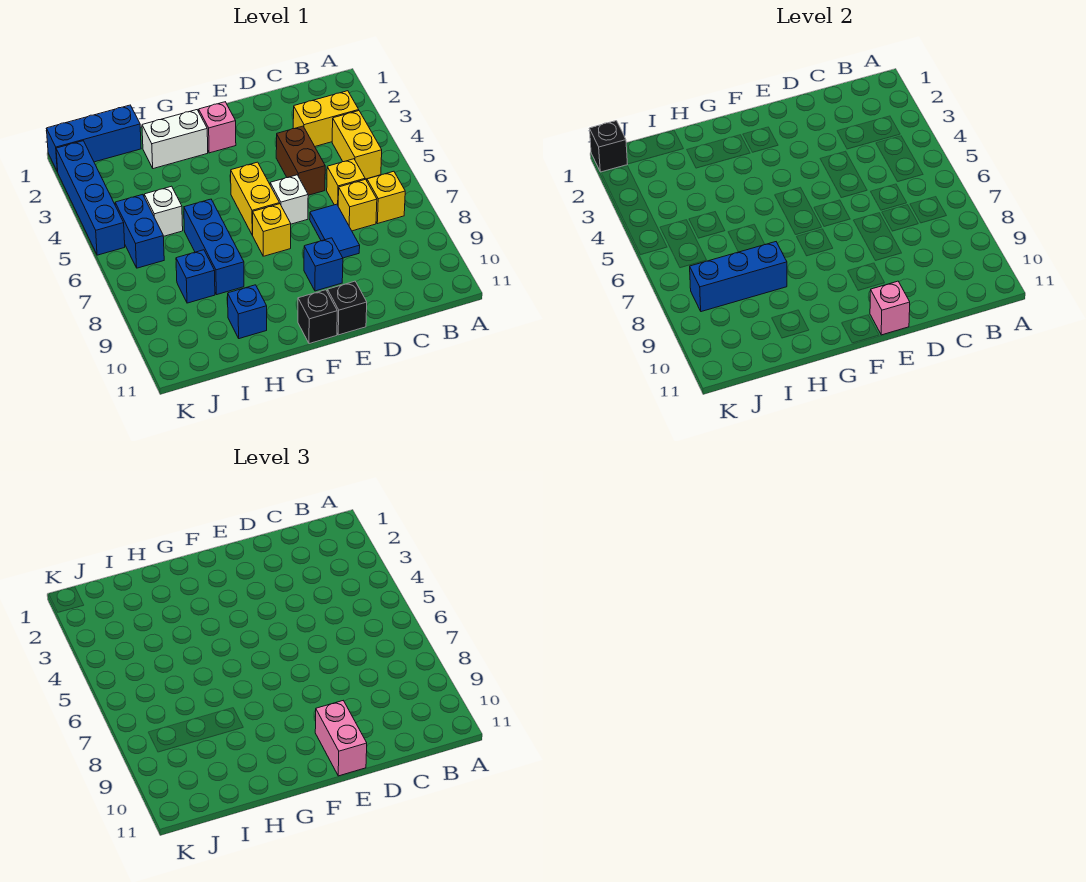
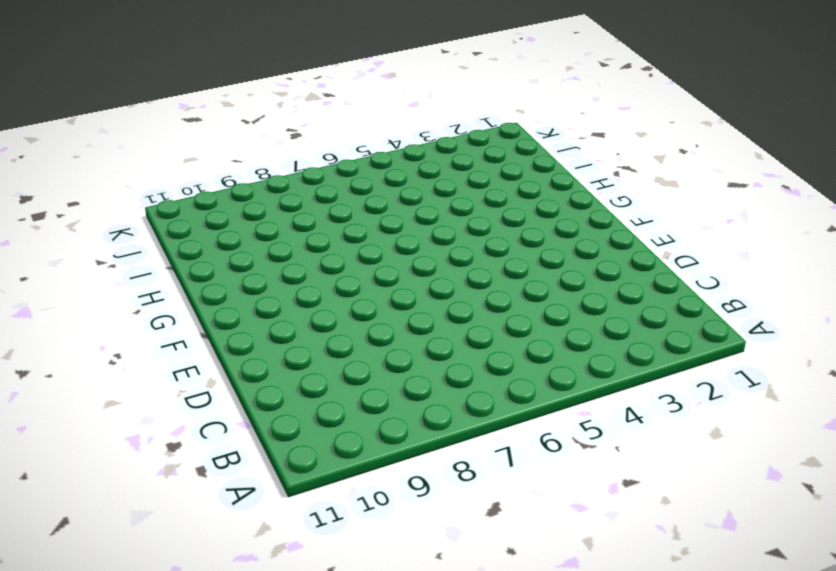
none -> yellow brick B3:C3 level 1
none -> yellow brick B4:B5 level 1
none -> yellow brick B7 level 1

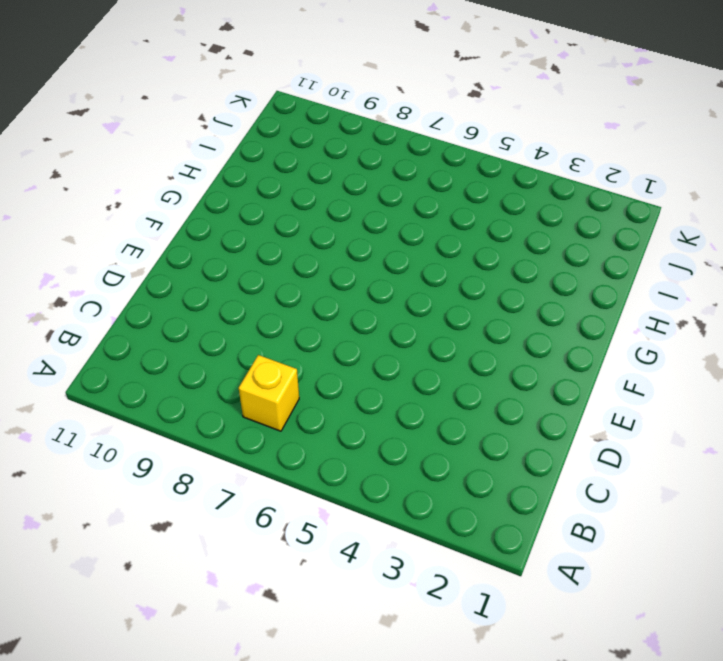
none -> yellow brick B3:C3 level 1
none -> yellow brick B4:B5 level 1
none -> yellow brick C6 level 1

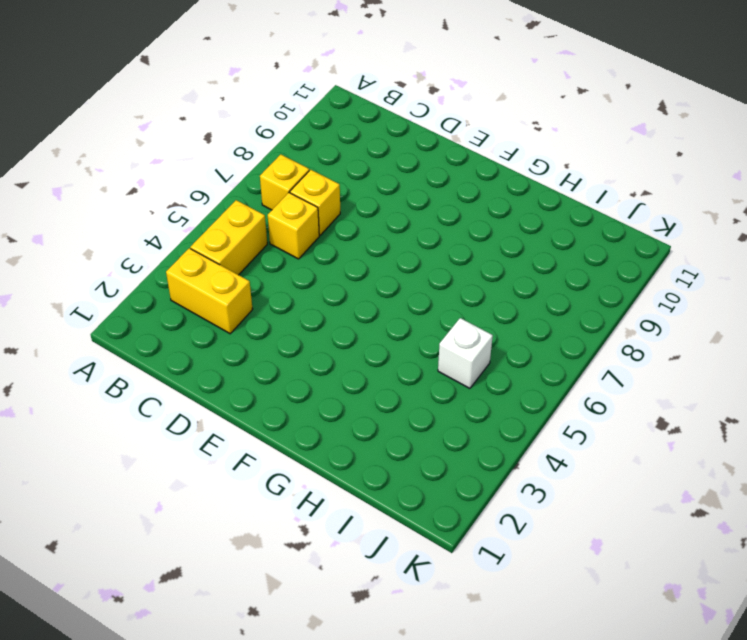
none -> brown brick D4:D5 level 1
none -> blue tile D7:D8 level 1
none -> white brick E6 level 1

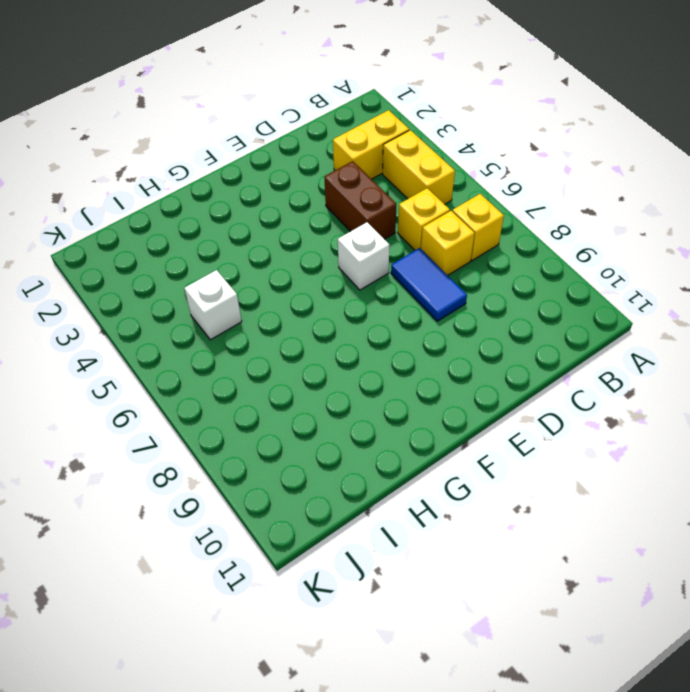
none -> blue brick E9 level 1
none -> black brick E11 level 1
none -> pink brick F2 level 1

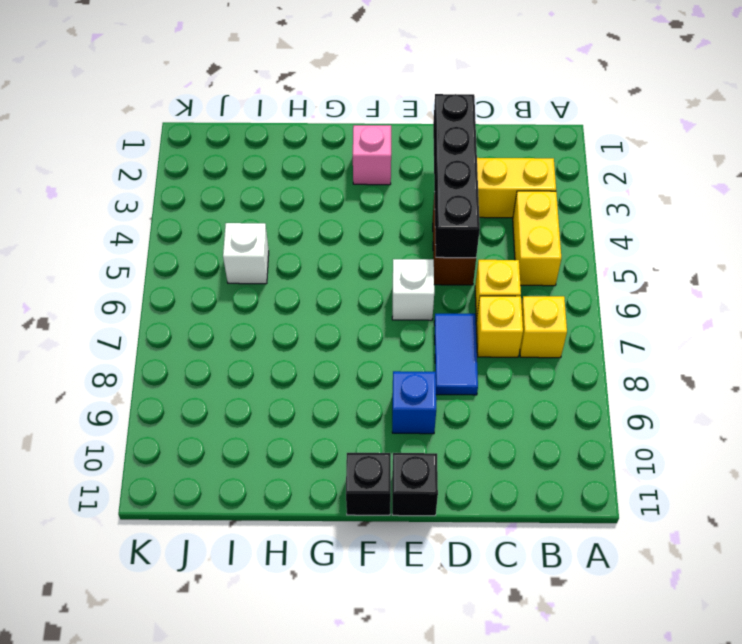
black brick D2:D5 level 2 -> none
none -> yellow brick F5:F6 level 1
none -> yellow brick F7 level 1
none -> white brick G2:H2 level 1

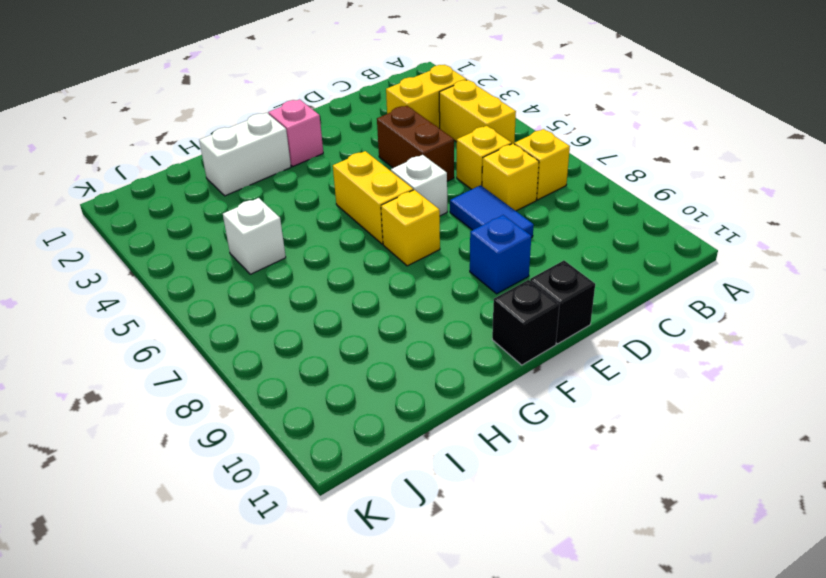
none -> blue brick H6:H8 level 1
none -> blue brick H10 level 1
none -> blue brick I1:K1 level 1

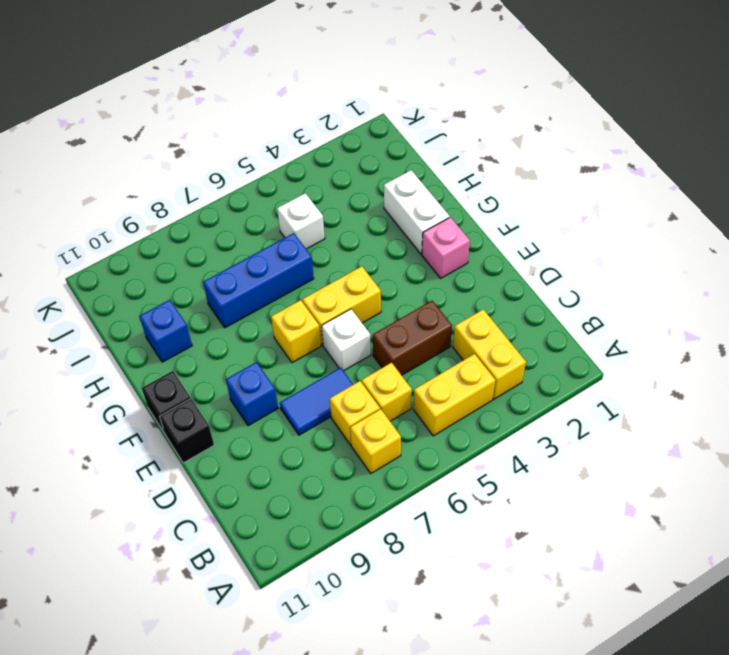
none -> blue brick I1:K1 level 1
none -> blue brick I8 level 1
none -> blue brick J5:J6 level 1

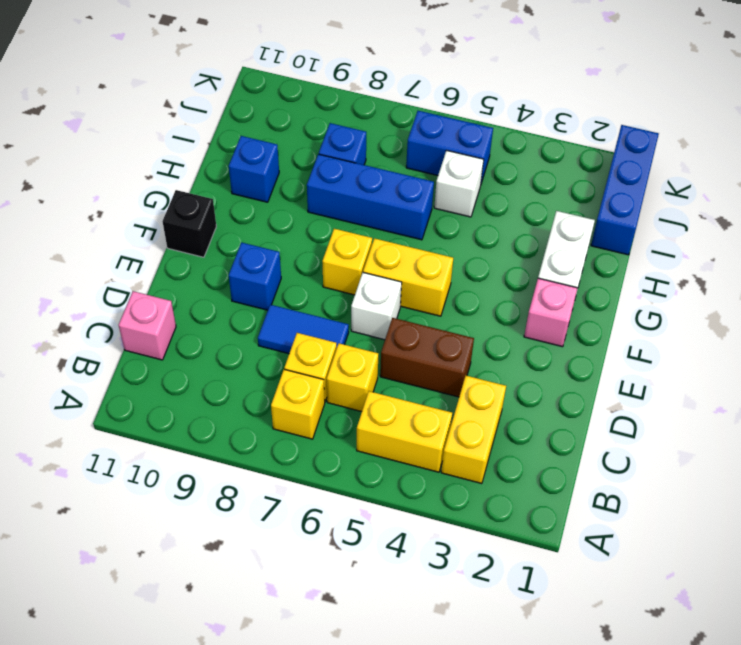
pink brick C11 level 1 -> pink brick E11 level 2
none -> black brick E11 level 1
none -> blue brick K2:K5 level 1
none -> blue brick H8:J8 level 2

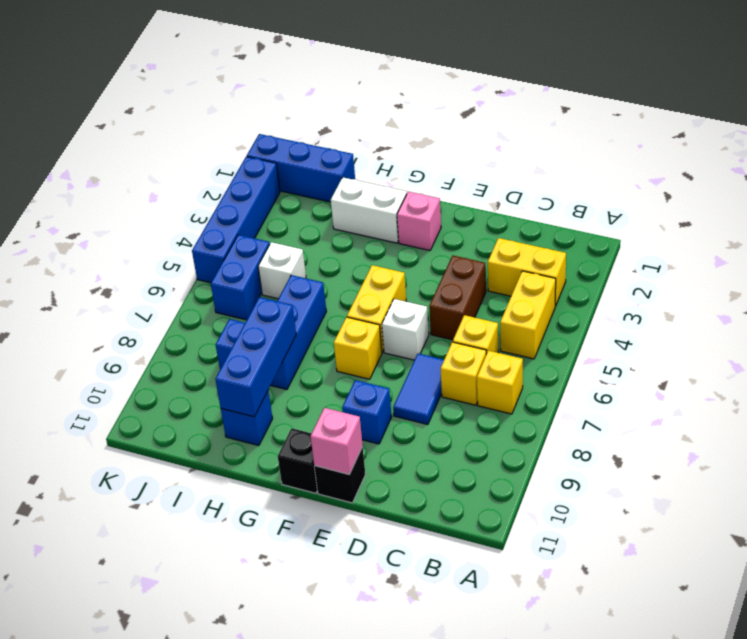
blue brick H8:H10 level 2 -> blue brick H8:J8 level 2
none -> black brick K1 level 2
none -> pink brick E10:E11 level 3

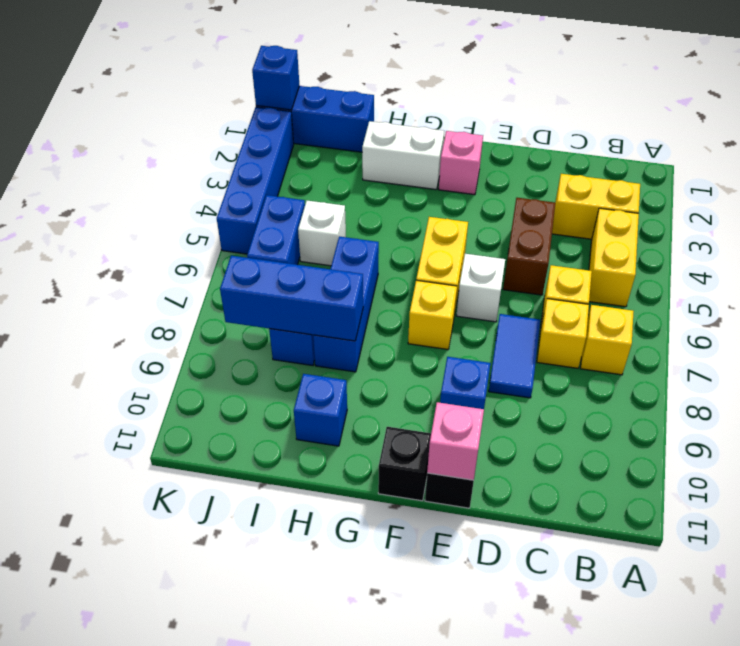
blue brick K1 level 2 -> black brick K1 level 2
none -> pink brick E10:E11 level 3

